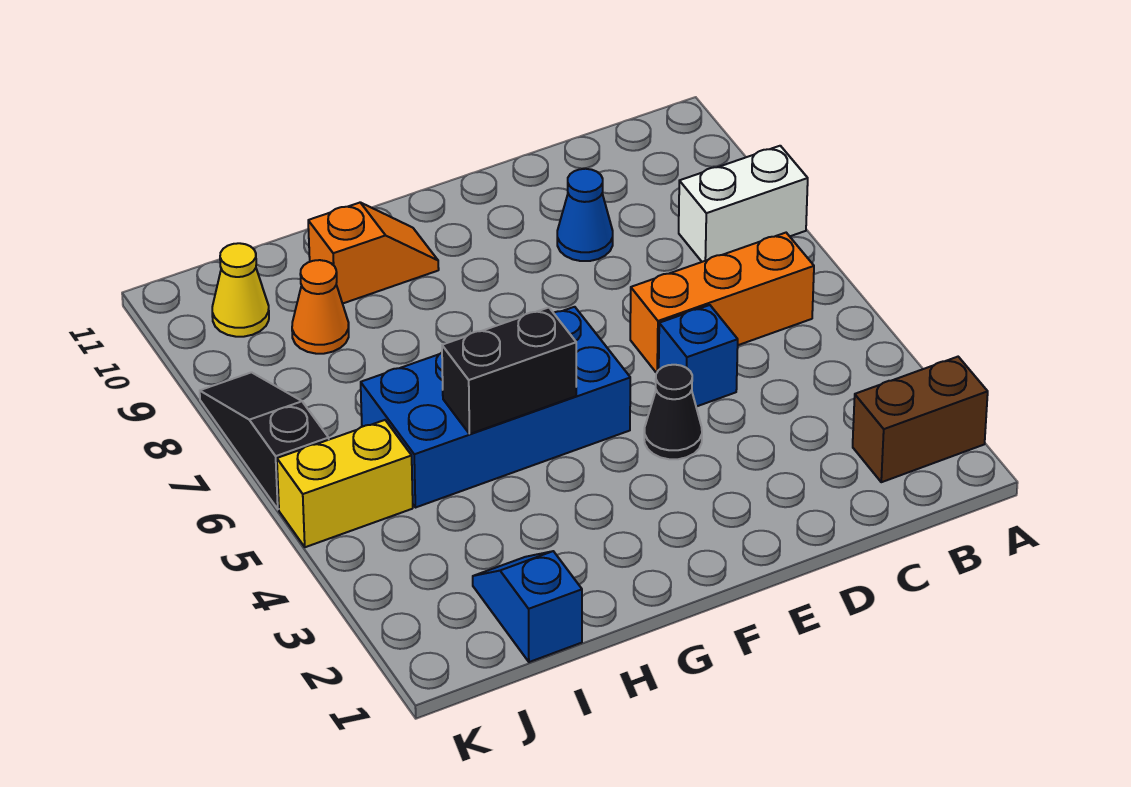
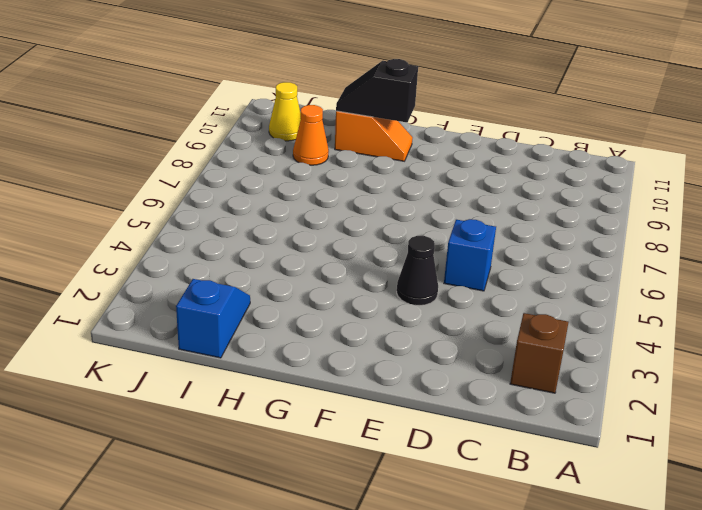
brown brick B2 level 1 -> brown brick A2:B2 level 1
black slope G10:H10 level 2 top G -> none
none -> white brick A8:B8 level 1
none -> orange brick B6:D6 level 1
none -> blue cone D9 level 1

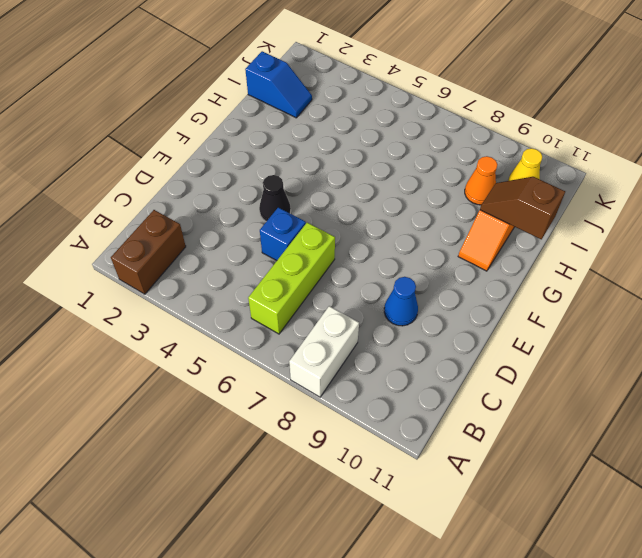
lime brick B6:D6 level 1 -> orange brick B6:D6 level 1
brown slope H10:H11 level 2 top 11 -> none
none -> blue brick F5:I6 level 1
none -> yellow brick J5:K5 level 1
none -> black slope K6:K8 level 1 top 6

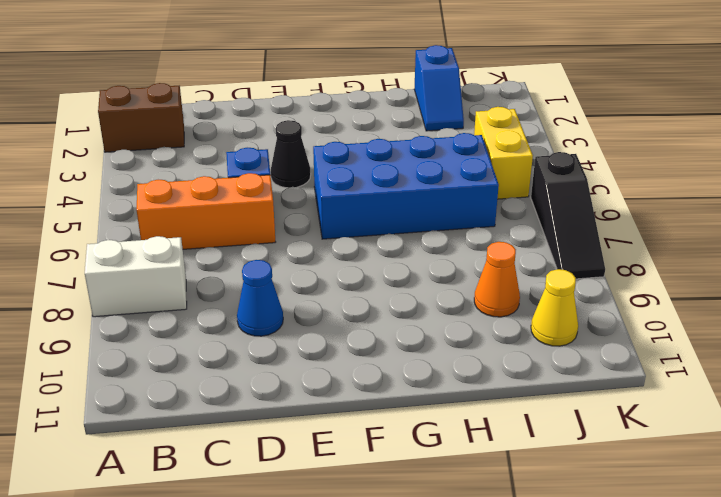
yellow brick J4:J5 level 1 -> yellow brick J5:K5 level 1
none -> orange slope G10:H10 level 1 top H
none -> black brick G5:H5 level 2

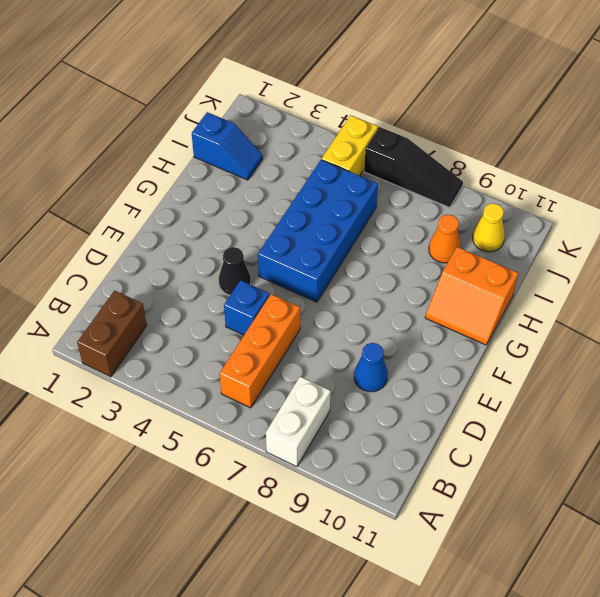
orange slope G10:H11 level 1 top H -> orange slope G10:H10 level 1 top H
none -> black brick G5:H5 level 2

